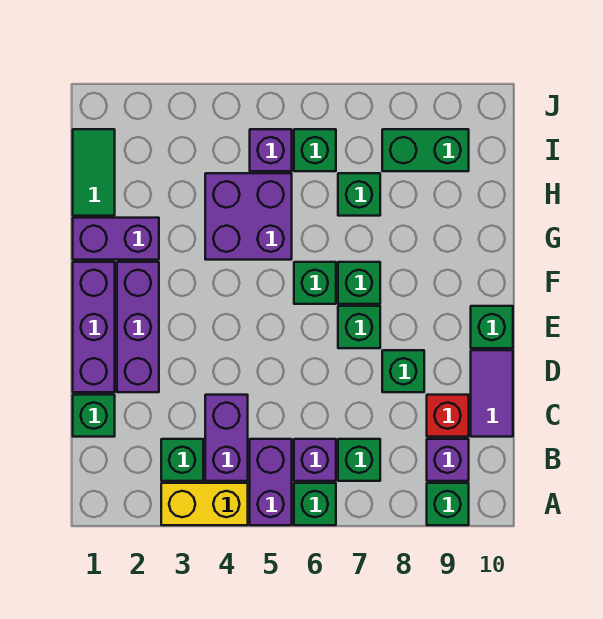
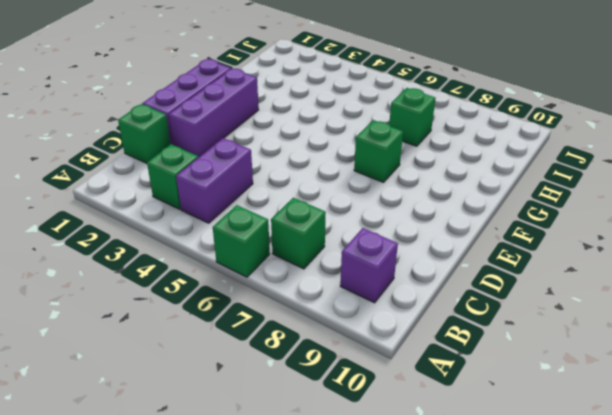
none -> yellow brick A3:A4 level 1
none -> purple brick A5:B5 level 1
none -> green brick A9 level 1

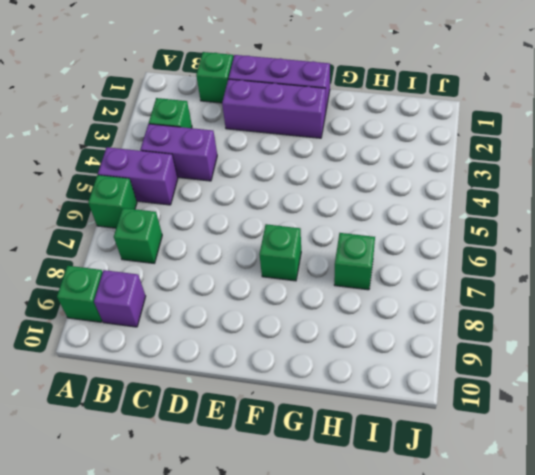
none -> yellow brick A3:A4 level 1
none -> purple brick B6 level 1
none -> red brick C9 level 1

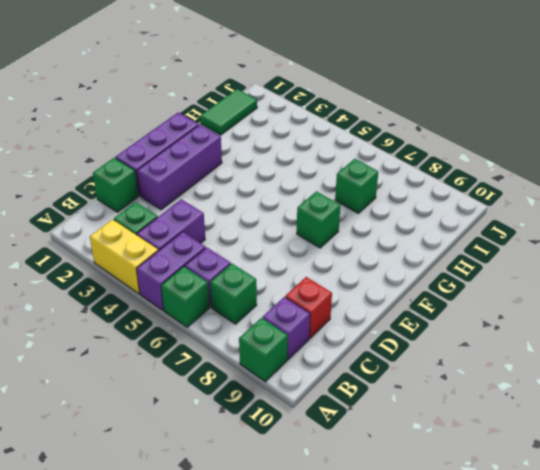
none -> purple tile C10:D10 level 1
none -> green brick D8 level 1
none -> green brick E7 level 1

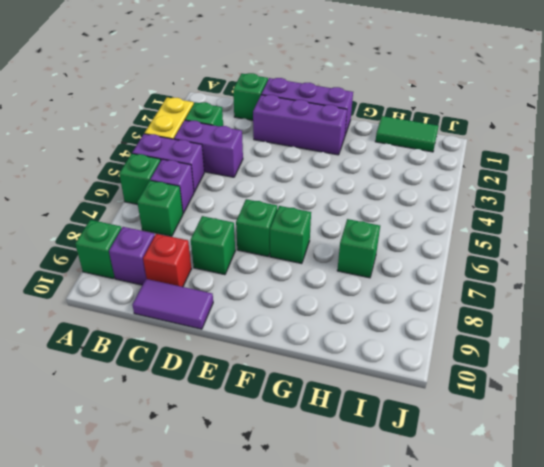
none -> green brick E10 level 1
none -> green brick F6 level 1
none -> purple brick G1:G2 level 1

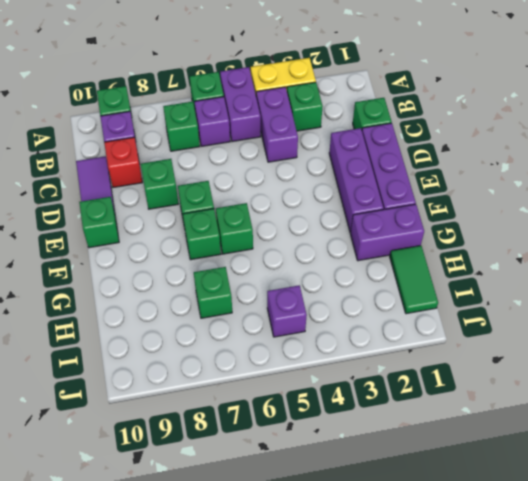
none -> purple brick G4:H5 level 1
none -> green brick I6 level 1
none -> green brick I8:I9 level 1

